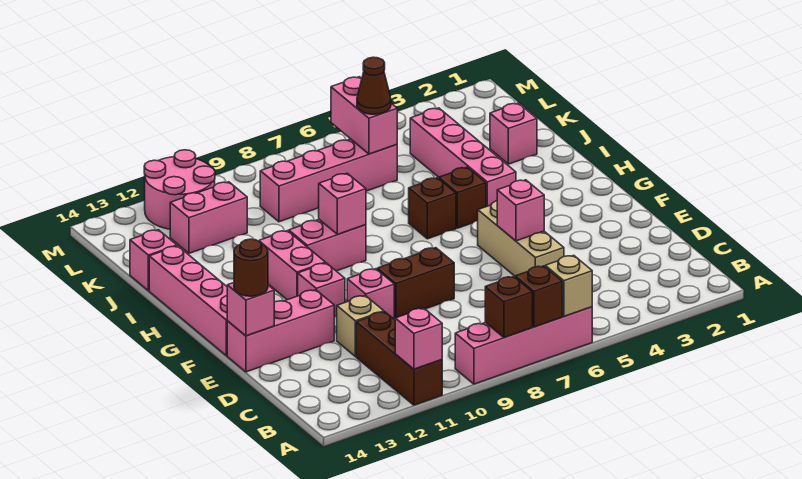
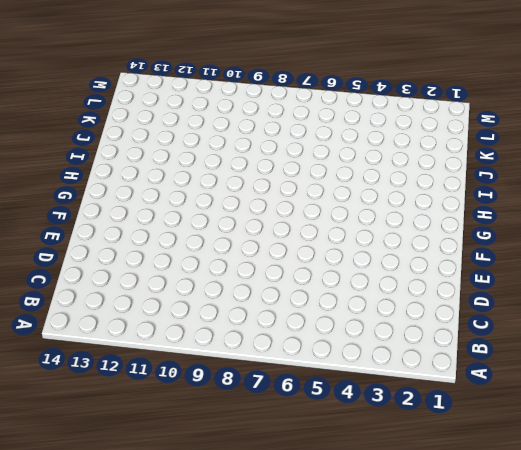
none -> pink brick A6:A9 level 1
none -> brown brick A11:C11 level 1
none -> tan brick D5:F5 level 1

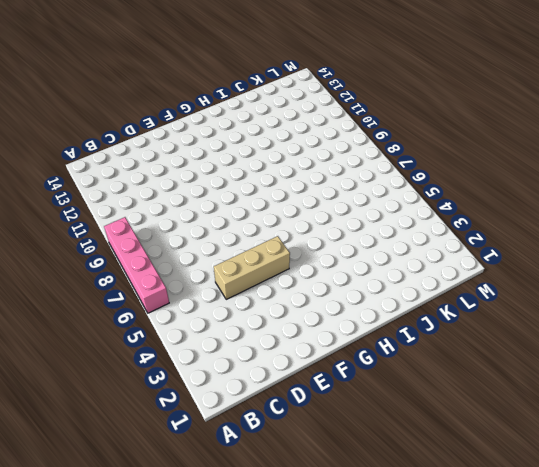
none -> brown brick A11:C11 level 1
none -> tan brick D11 level 1
none -> brown brick E8:E9 level 1

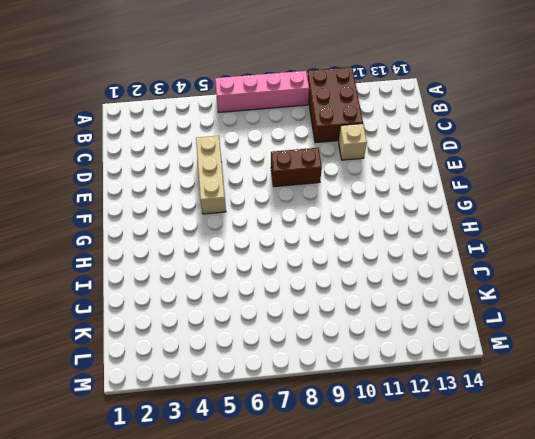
brown brick A10:C11 level 1 -> brown brick A11:C11 level 1
none -> pink brick E10 level 1
none -> pink brick E12:E14 level 1
none -> pink brick F11 level 1

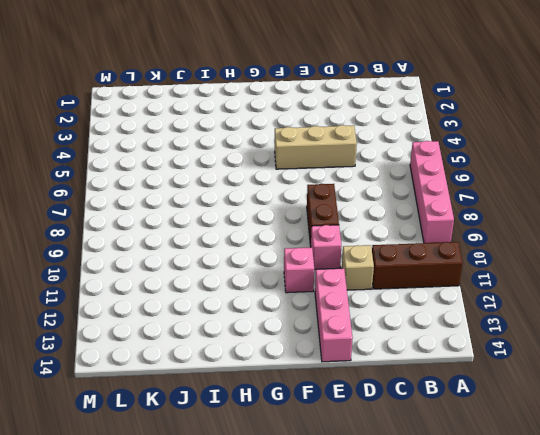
none -> pink brick F14:I14 level 1
none -> pink brick G11:H11 level 1
none -> pink brick H4:K4 level 1

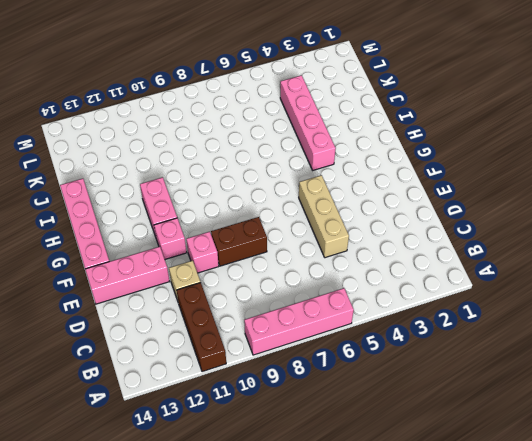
none -> brown brick H5 level 1
none -> brown brick H6 level 1
none -> pink brick H9:H10 level 1

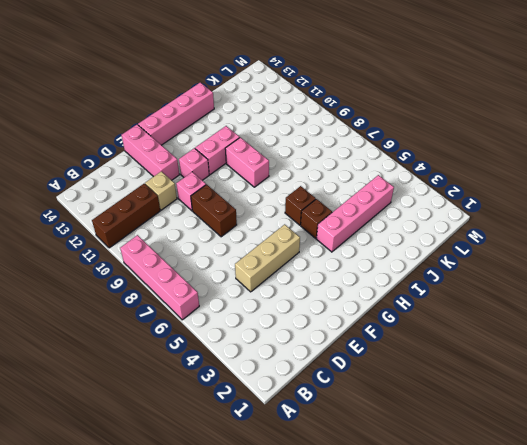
none -> pink brick J2 level 1
none -> pink brick J14 level 1
none -> pink brick K6:K9 level 1

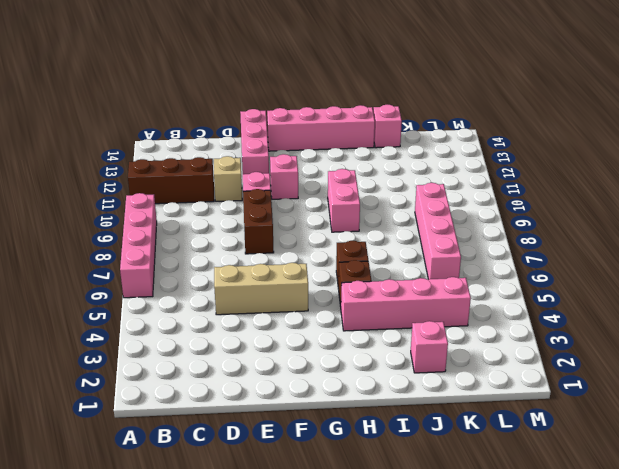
none -> pink brick G11:H11 level 1
none -> pink brick K11:K12 level 1
none -> pink round brick L11:M12 level 1

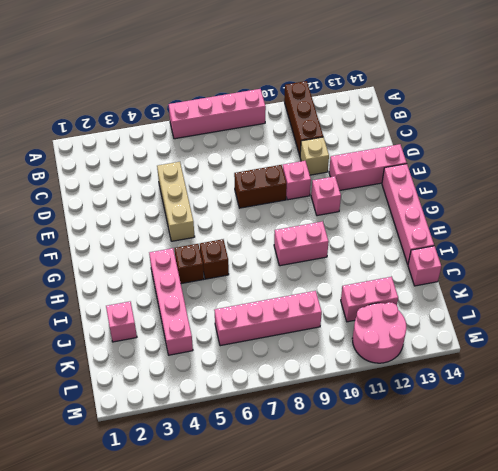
none -> pink brick G11:H11 level 1
none -> tan brick A6 level 2
none -> brown brick A7 level 2

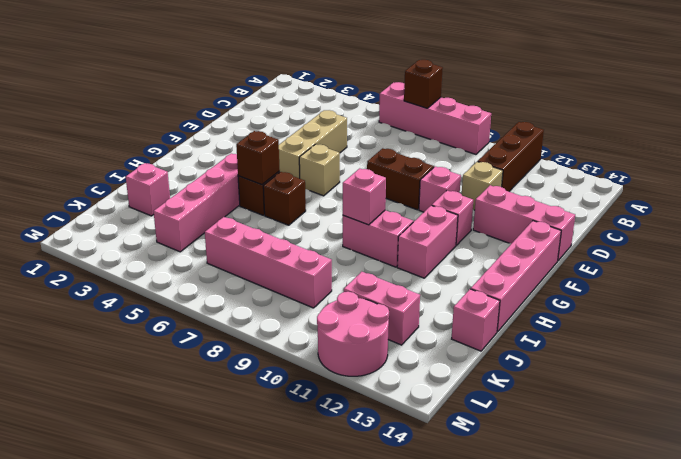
tan brick F6 level 1 -> tan brick A6 level 2
brown brick H5 level 2 -> brown brick A8 level 2
none -> pink brick A11 level 2
none -> pink brick E5 level 2
none -> pink brick E14 level 2

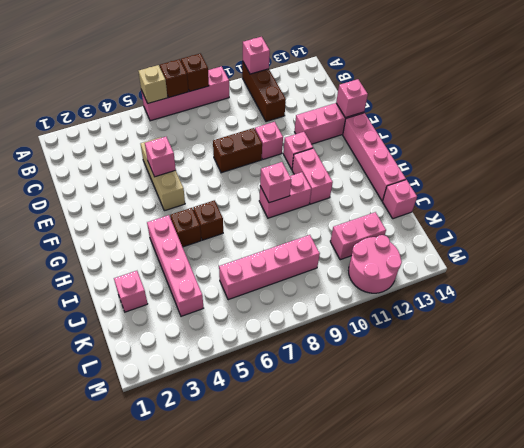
none -> tan brick D11 level 1
none -> pink brick K6:L6 level 2
none -> brown round brick E14 level 3

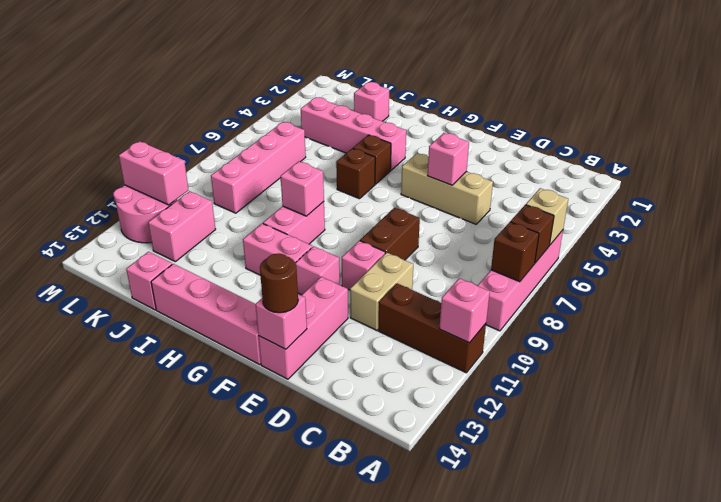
tan brick D10:D11 level 1 -> tan brick D11 level 1
pink brick L11:M11 level 2 -> pink brick K6:L6 level 2
none -> brown cone K6 level 3

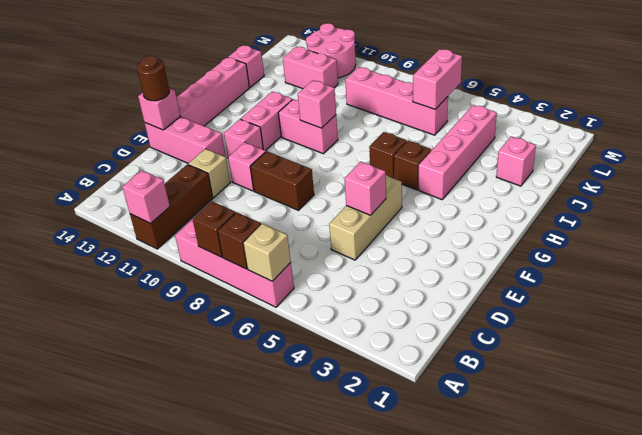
none -> brown cone K6 level 3

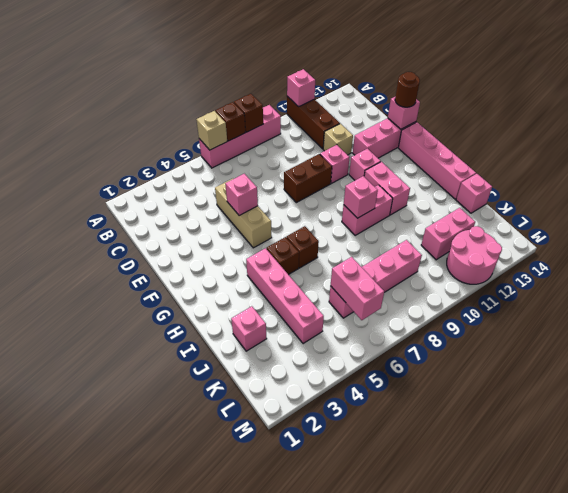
none -> brown cone K6 level 3

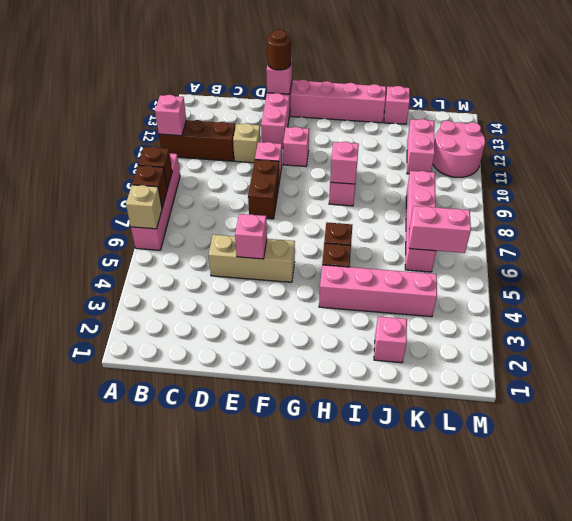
none -> pink brick G11:H11 level 1
none -> brown cone K6 level 3

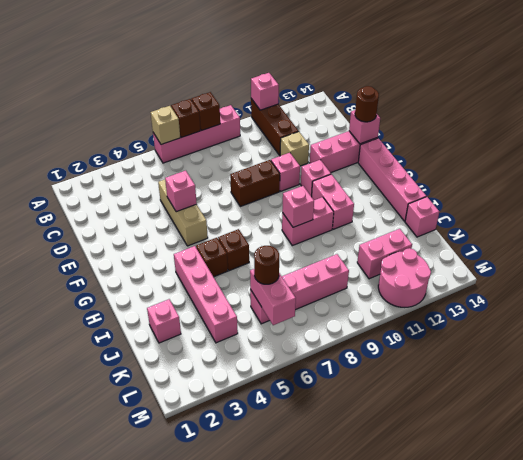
brown round brick K6 level 3 -> brown cone K6 level 3

